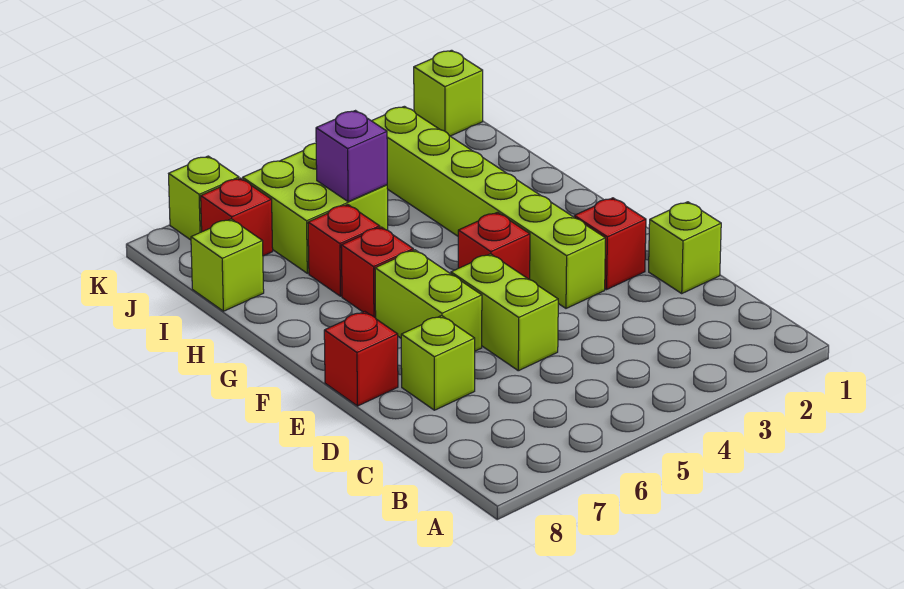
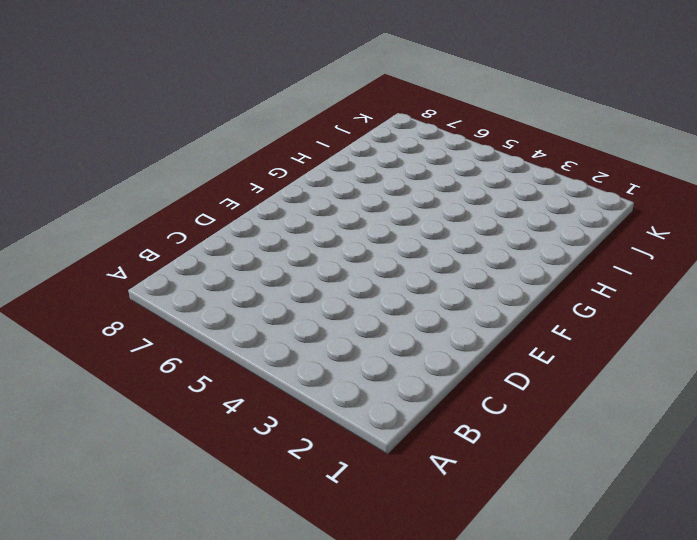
none -> lime brick D1 level 1
none -> lime brick D5:E5 level 1
none -> lime brick D7 level 1

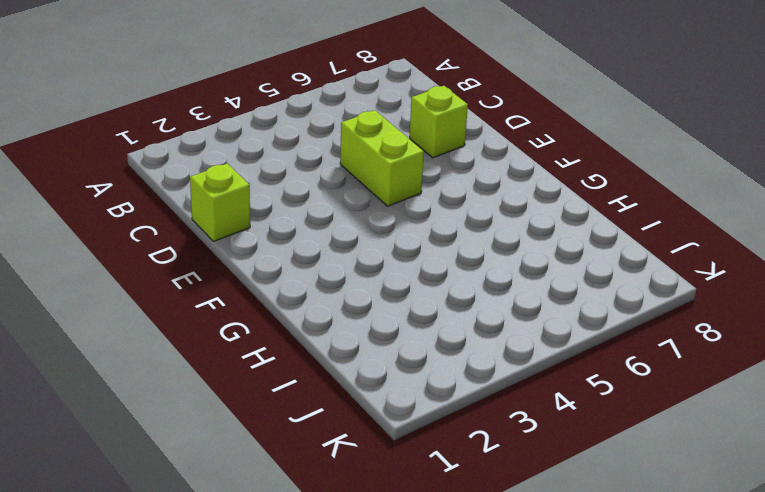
none -> red brick E2 level 1
none -> lime brick E3:J3 level 1
none -> lime brick E6:F6 level 1

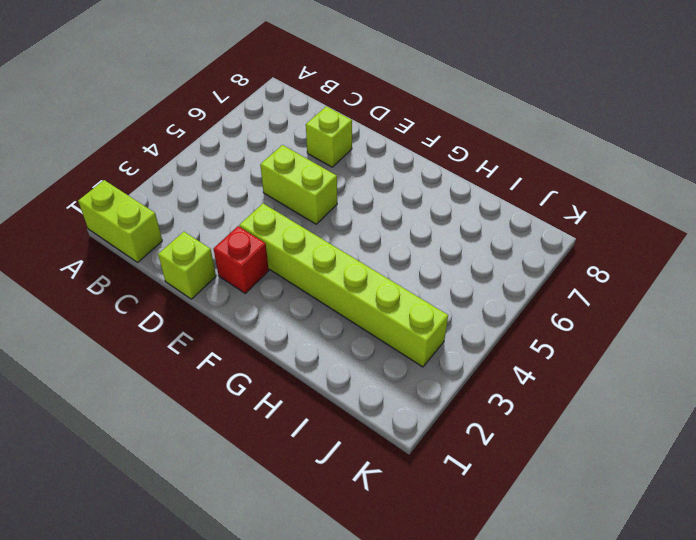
lime brick A1:B1 level 1 -> lime brick E6:F6 level 1
none -> red brick E8 level 1
none -> red brick F4 level 1
none -> red brick G6 level 1

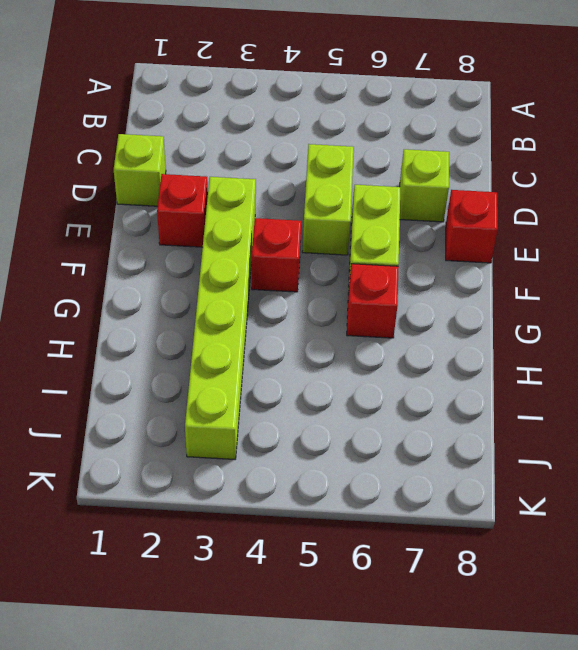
none -> red brick H6 level 1
none -> lime brick I5:J6 level 1
none -> lime brick I8 level 1

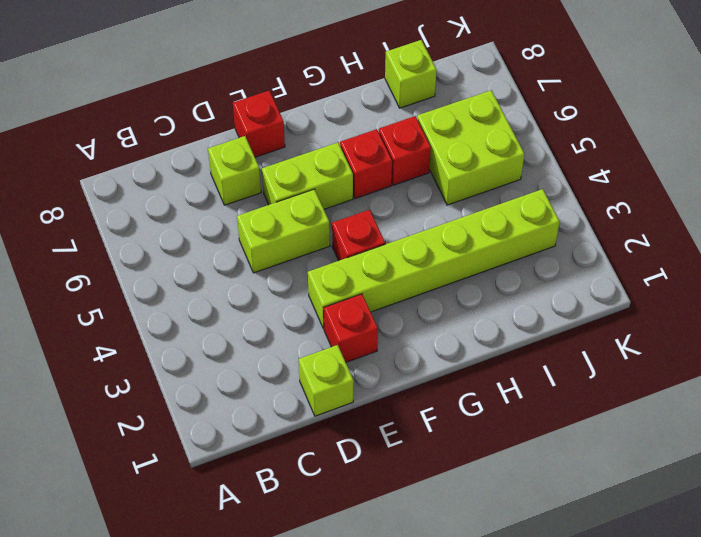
none -> red brick J7 level 1
none -> lime brick K1 level 1
none -> lime brick K7 level 1

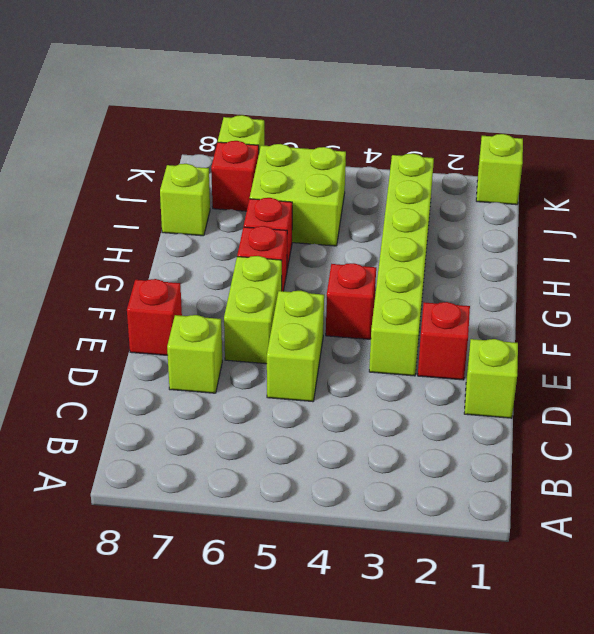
none -> purple brick I5 level 2

